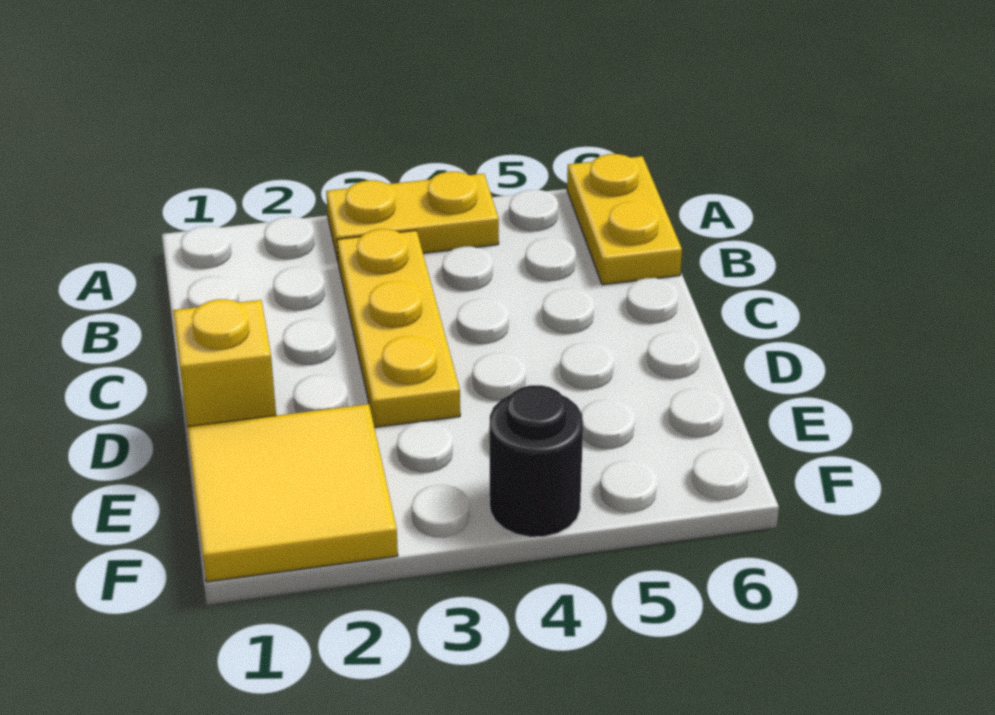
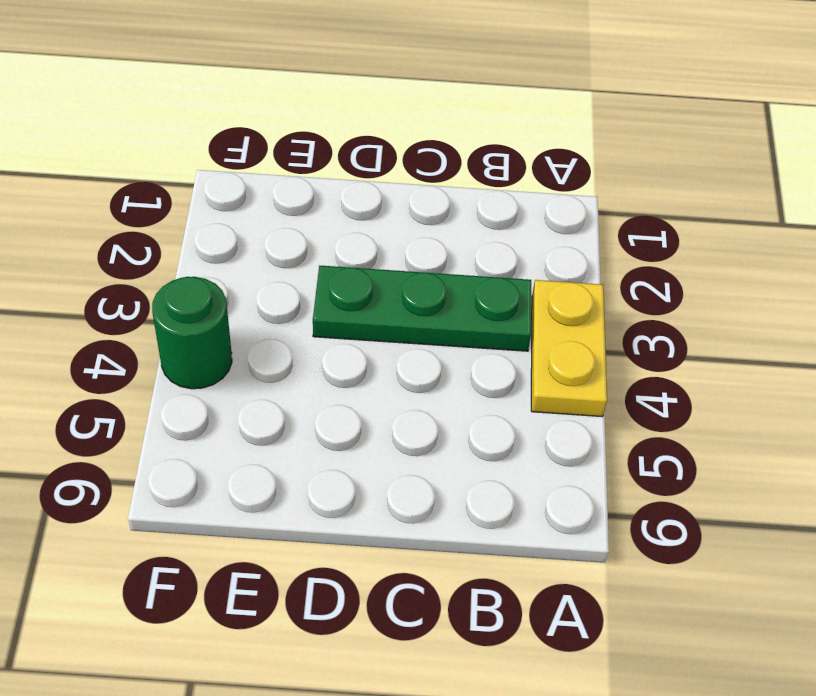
green plate B3:D3 level 1 -> yellow plate B3:D3 level 1
green round brick F4 level 1 -> black round brick F4 level 1
none -> yellow plate A6:B6 level 1
none -> yellow brick D1 level 1

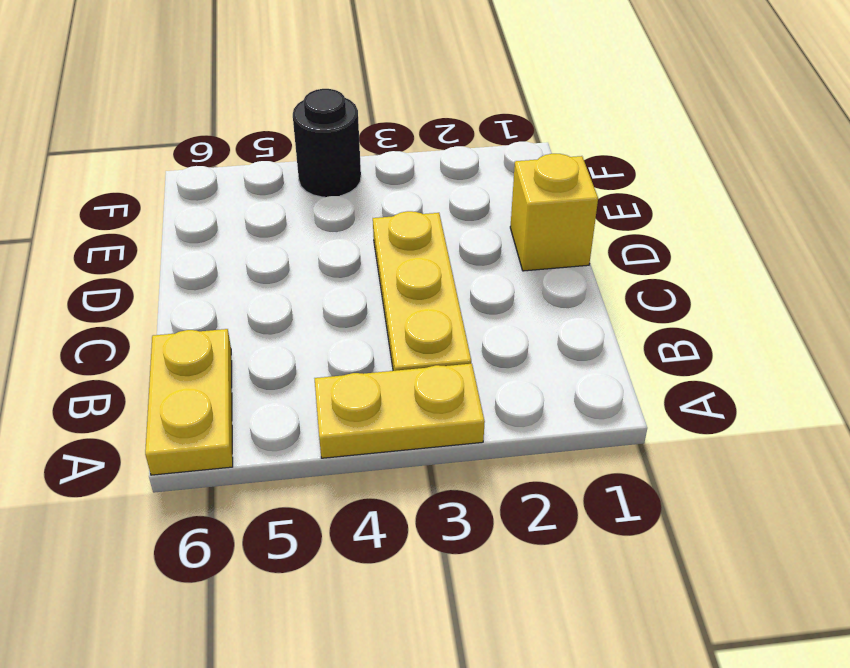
none -> yellow tile E1:F2 level 1

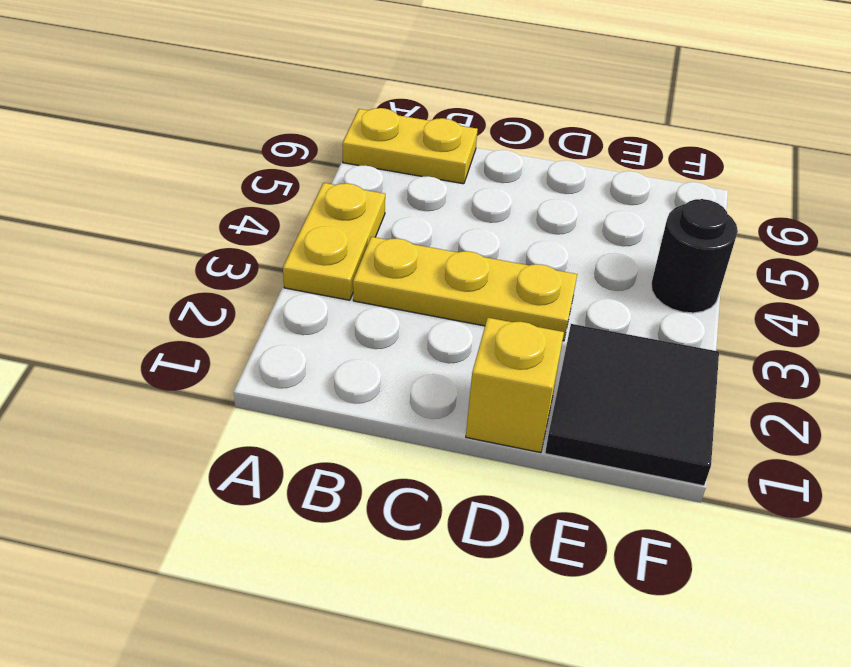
black tile E1:F2 level 1 -> yellow tile E1:F2 level 1

